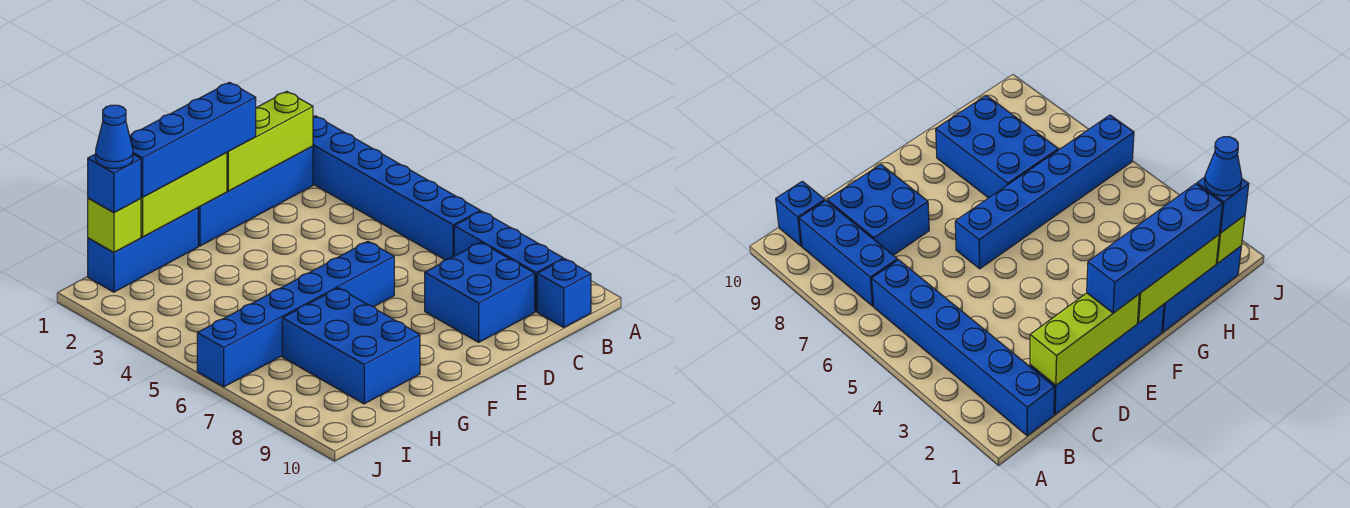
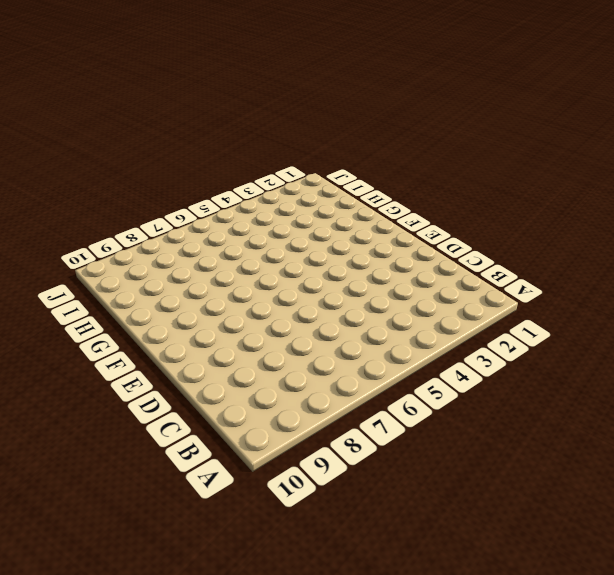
none -> blue brick B1:B6 level 1
none -> blue brick B7:B9 level 1
none -> blue brick B10 level 1

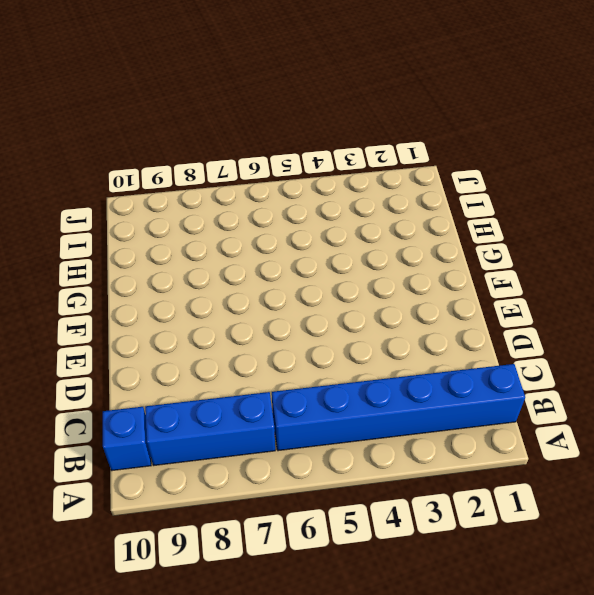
none -> blue brick C1:F1 level 1
none -> blue brick C8:D9 level 1
none -> blue brick E6:J6 level 1

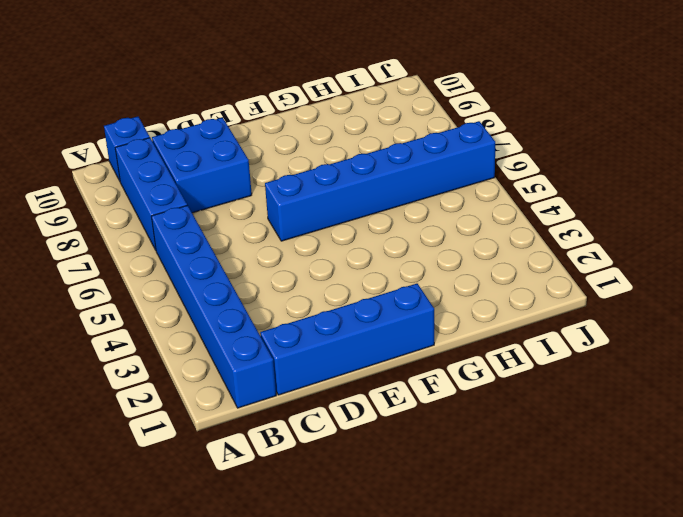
none -> blue brick G1:I1 level 1
none -> blue brick G7:H9 level 1
none -> lime brick C1:E1 level 2

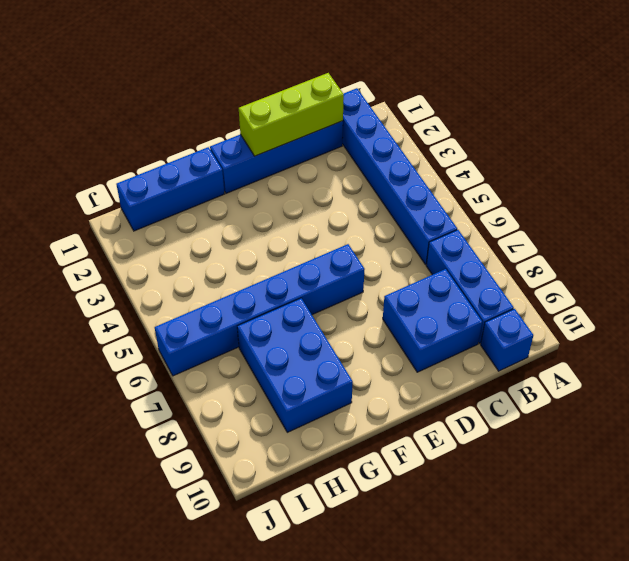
none -> lime brick F1:H1 level 2
none -> lime brick I1 level 2
none -> blue brick E1:H1 level 3

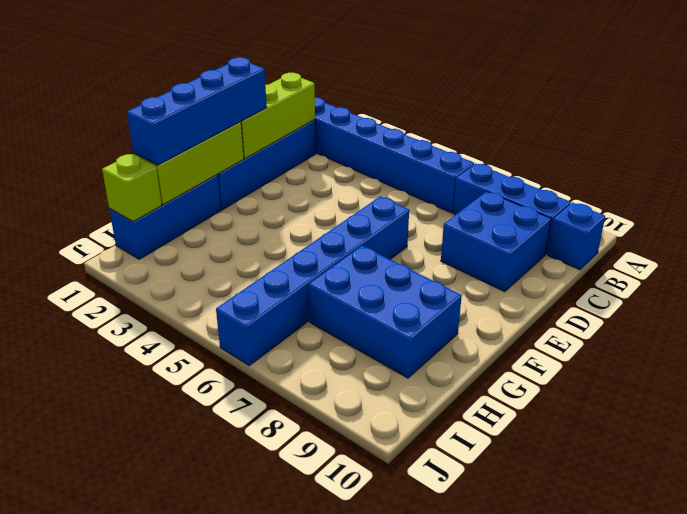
none -> blue brick I1 level 3
none -> blue cone I1 level 4

